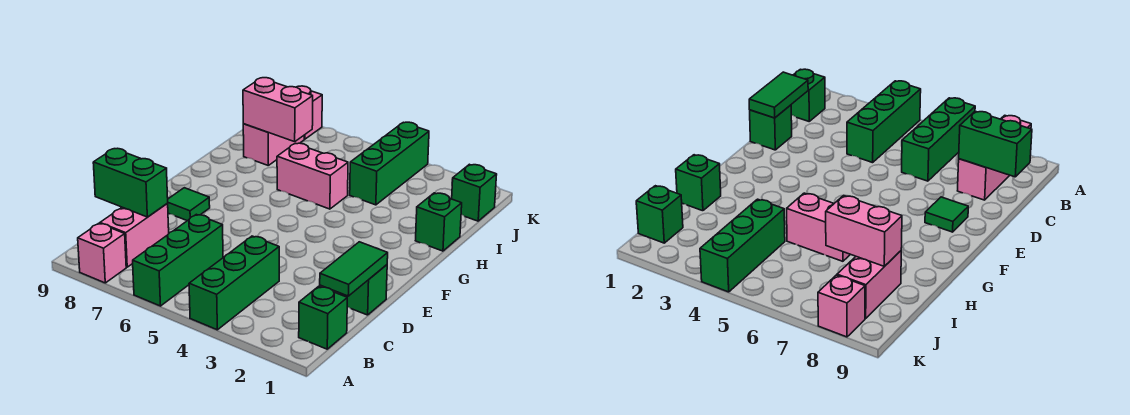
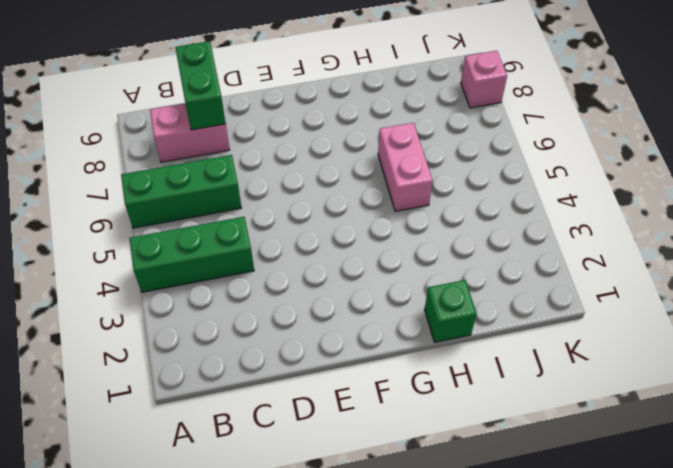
none -> pink brick A8 level 1
none -> green brick B1 level 1
none -> green brick D1 level 1

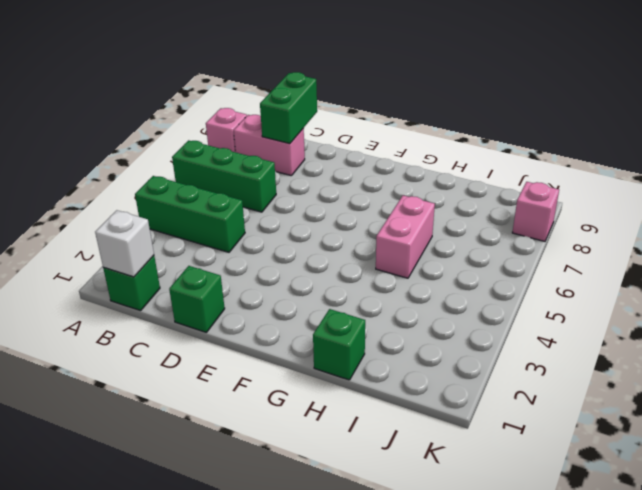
white brick B1 level 2 -> none
none -> green tile E8 level 1
none -> green brick I4:K4 level 1
none -> pink brick I8:J8 level 1

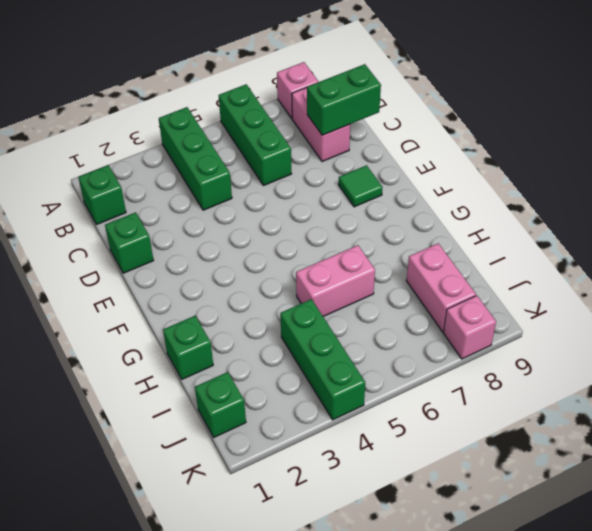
none -> green tile C1:D1 level 2
none -> pink brick I7:I8 level 2

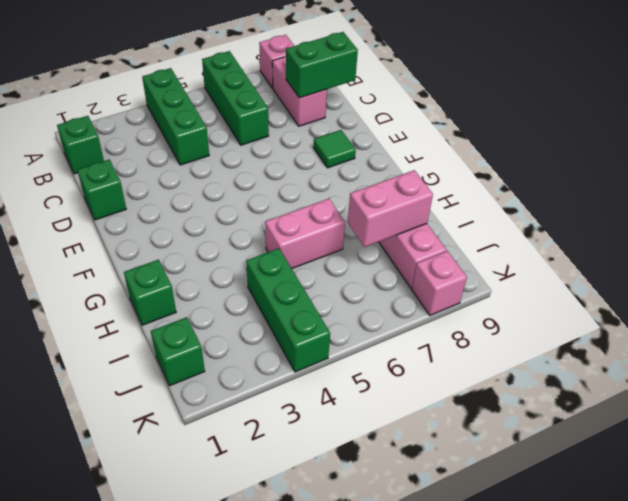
none -> green tile C1:D1 level 2

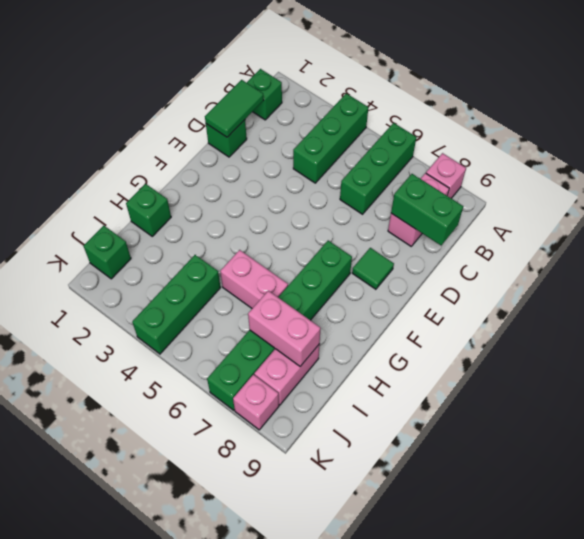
green brick F7:K7 level 1 -> none

